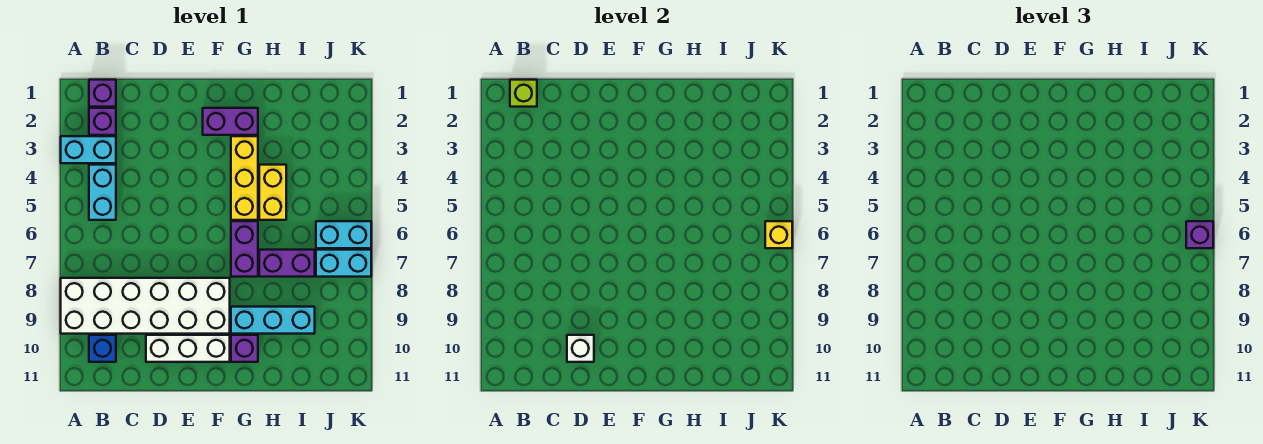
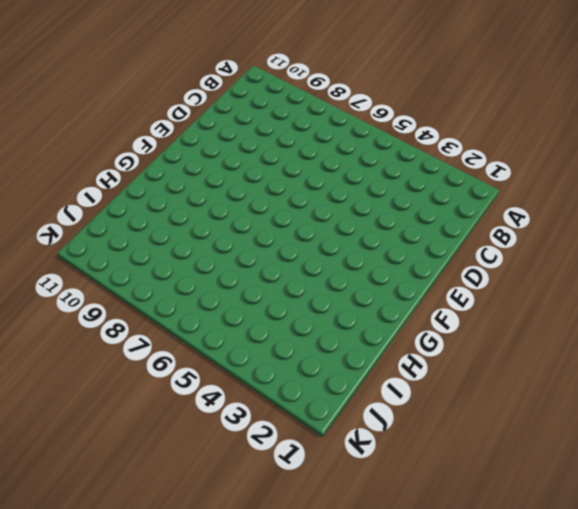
none -> cyan brick A3:B3 level 1
none -> white brick A8:F9 level 1
none -> purple brick B1 level 1

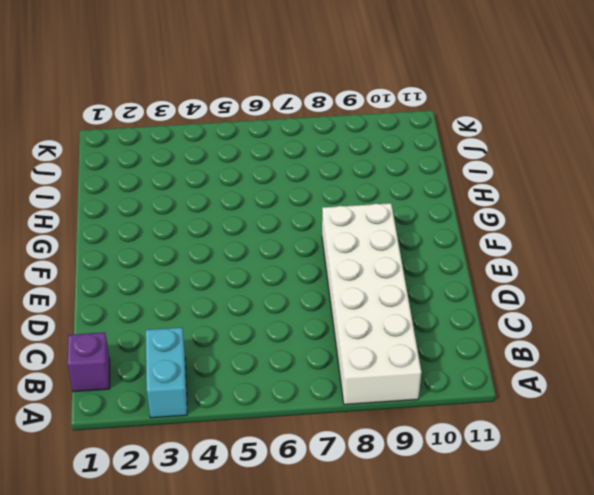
none -> purple brick B2 level 1
none -> cyan brick B4:B5 level 1
none -> blue brick B10 level 1

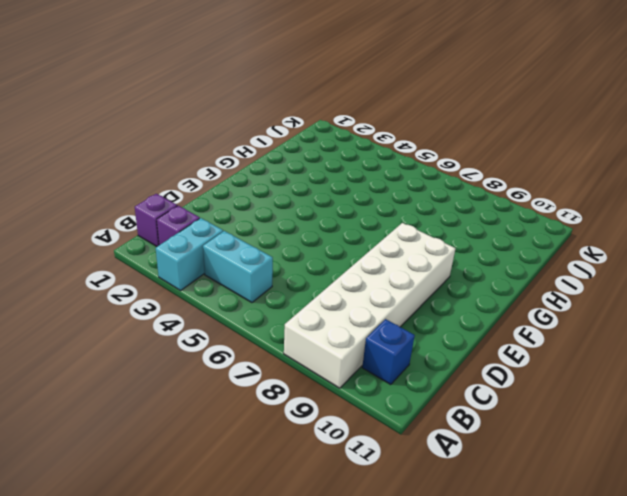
none -> white brick D10:F10 level 1
none -> purple brick F2:G2 level 1
none -> yellow brick G3:G5 level 1

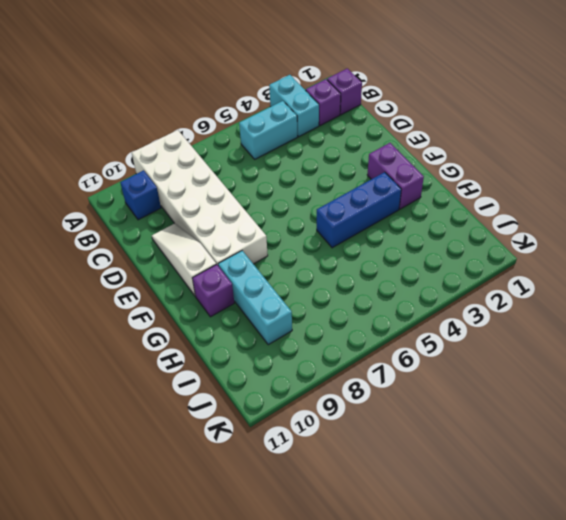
white slope D10:F10 level 1 top F -> white brick D10:F10 level 1
blue brick G3:G5 level 1 -> yellow brick G3:G5 level 1
none -> purple brick G6:G7 level 1
none -> yellow brick H4:H5 level 1
none -> purple brick H7:I7 level 1

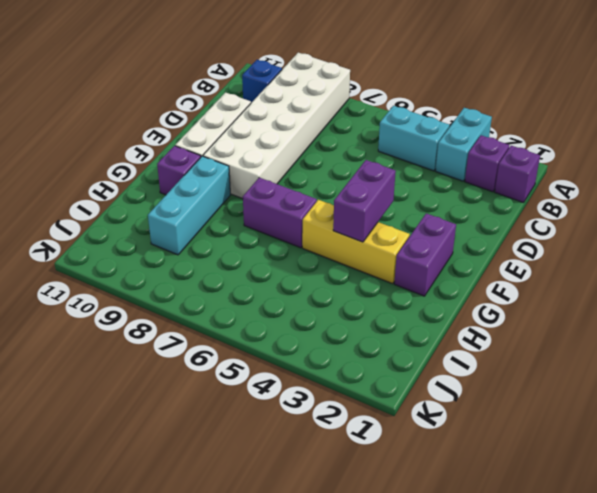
purple brick F4:G4 level 2 -> purple brick H7:I7 level 1
none -> yellow brick H4:H5 level 1
none -> cyan brick J6:K6 level 1
none -> cyan brick J7:K7 level 1

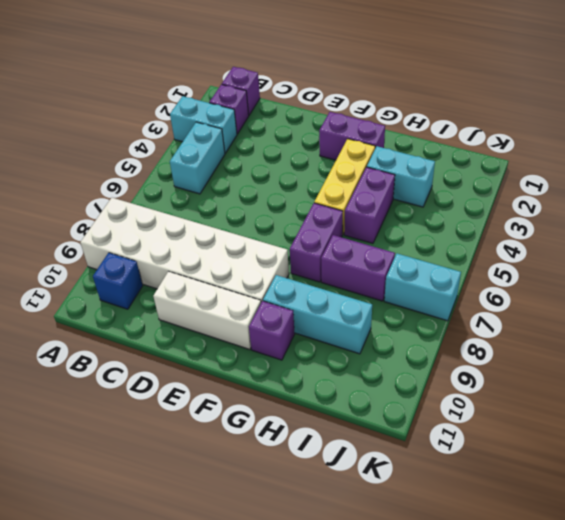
cyan brick H3:I3 level 1 -> cyan brick J6:K6 level 1
purple brick H4:H5 level 1 -> yellow brick H4:H5 level 1
none -> lime brick B1 level 2
none -> white brick D10 level 2
none -> yellow brick K6 level 2

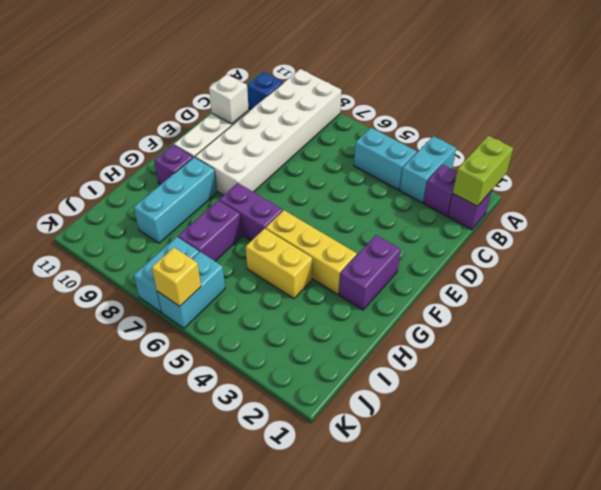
lime brick A1:B1 level 2 -> lime brick B1 level 2
none -> purple brick K6 level 3

